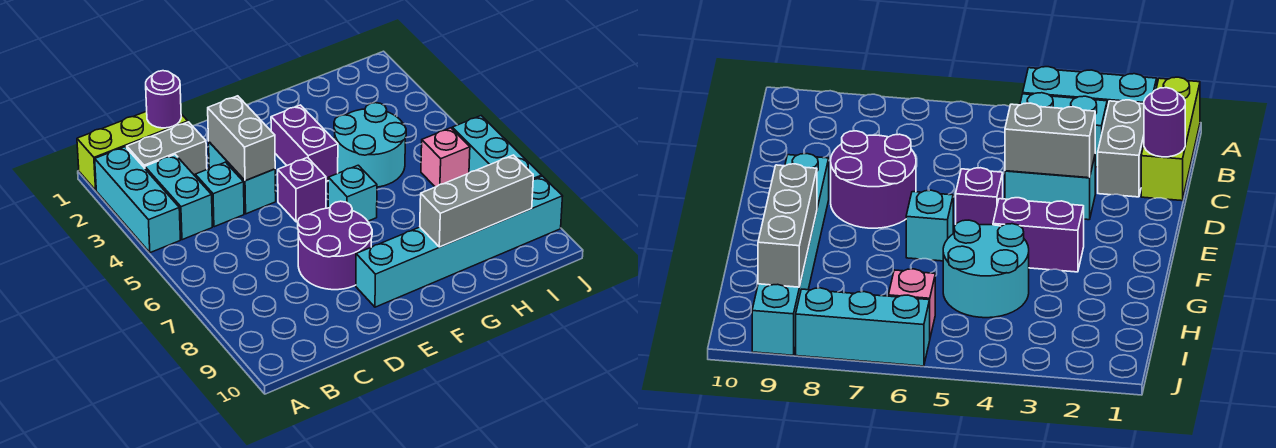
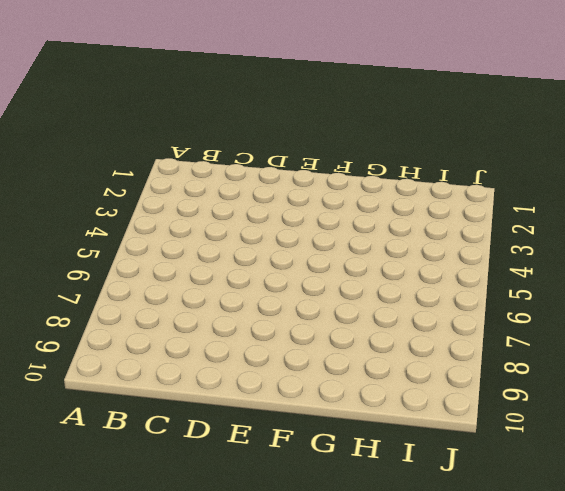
none -> lime brick A1:C1 level 1
none -> cyan brick A2:A4 level 1
none -> grey brick B2:C2 level 1

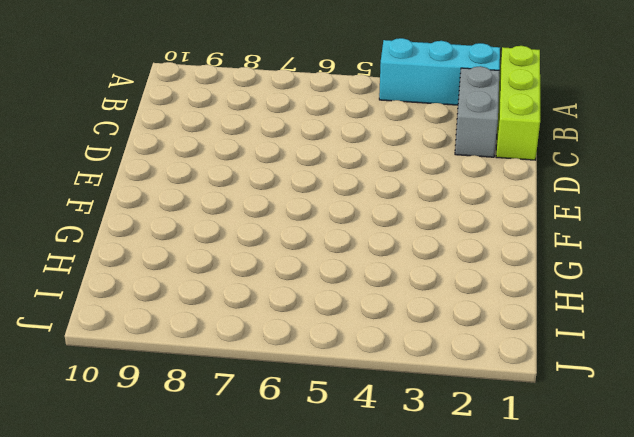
none -> cyan brick B3:B4 level 1
none -> cyan brick C4 level 1
none -> cyan brick D3:D4 level 1

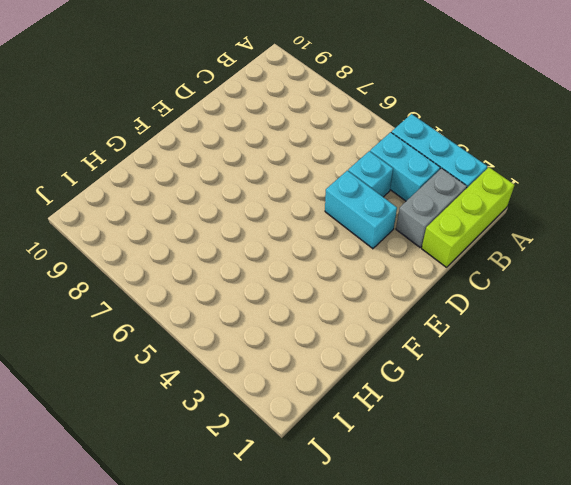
none -> purple round brick D7:E8 level 1
none -> purple brick E5 level 1
none -> cyan brick E9:J9 level 1

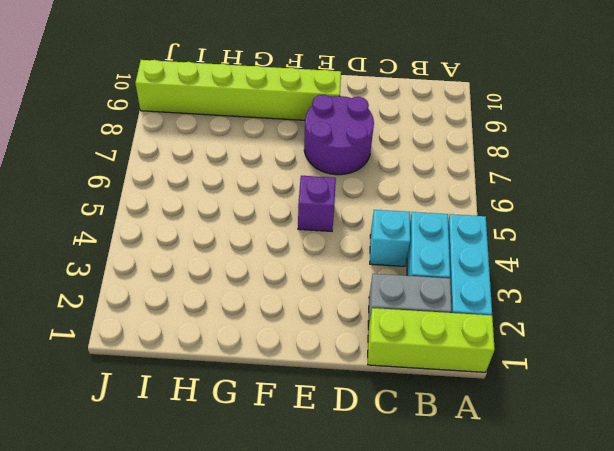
lime brick E9:J9 level 1 -> cyan brick E9:J9 level 1
none -> cyan brick D3:D4 level 1
none -> purple brick F3:F4 level 1
none -> cyan brick F6 level 1

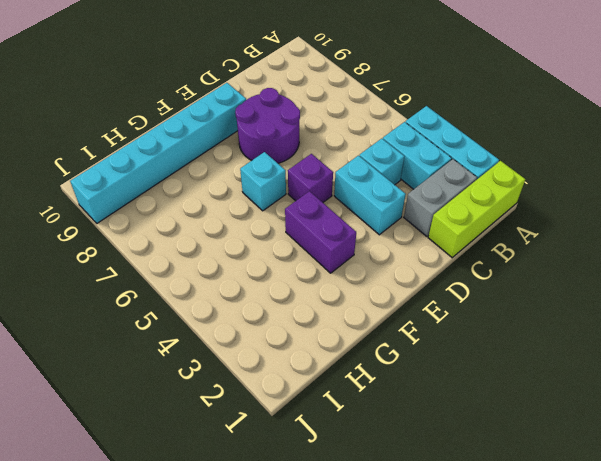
none -> cyan round brick G4:H5 level 1
none -> pink brick I6 level 1
none -> cyan brick J6:J8 level 1

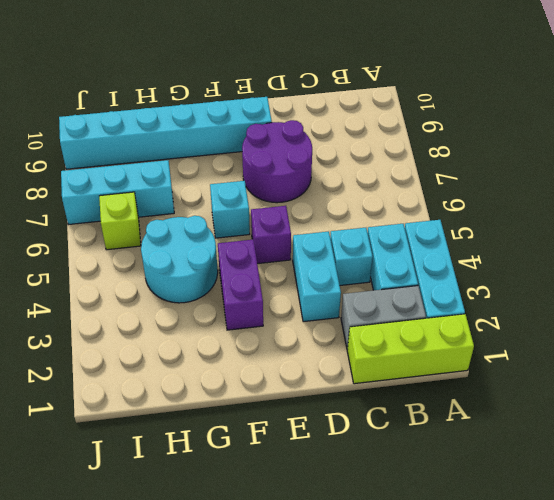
cyan brick H7:J7 level 1 -> cyan brick J6:J8 level 1
lime brick I6 level 1 -> pink brick I6 level 1
none -> purple round brick C1 level 2
none -> grey brick D3:D4 level 2
none -> grey brick G9:I9 level 2

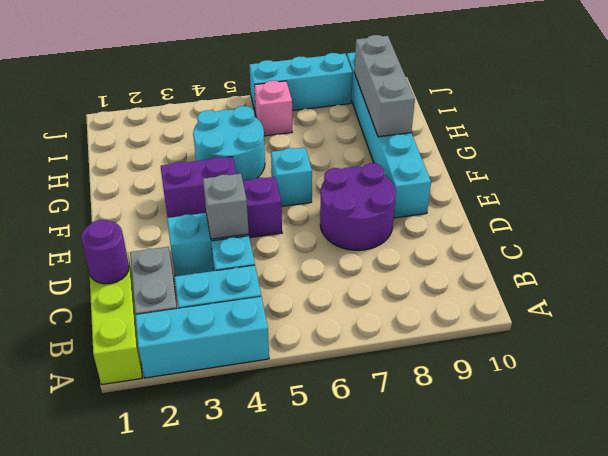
grey brick D4 level 2 -> grey brick D3:D4 level 2

